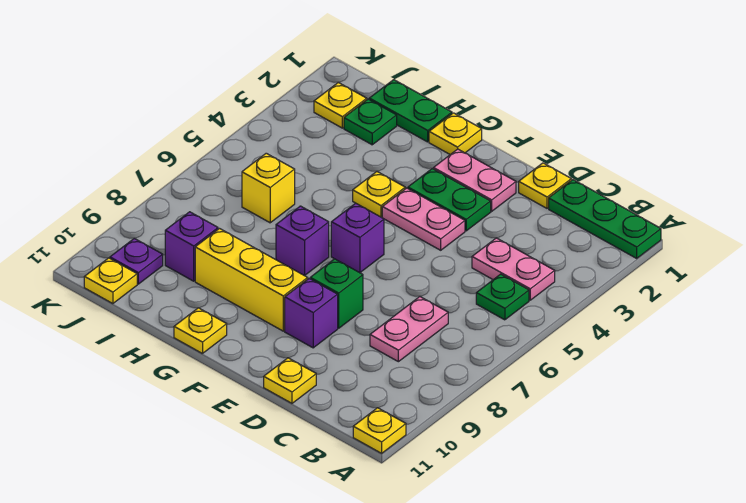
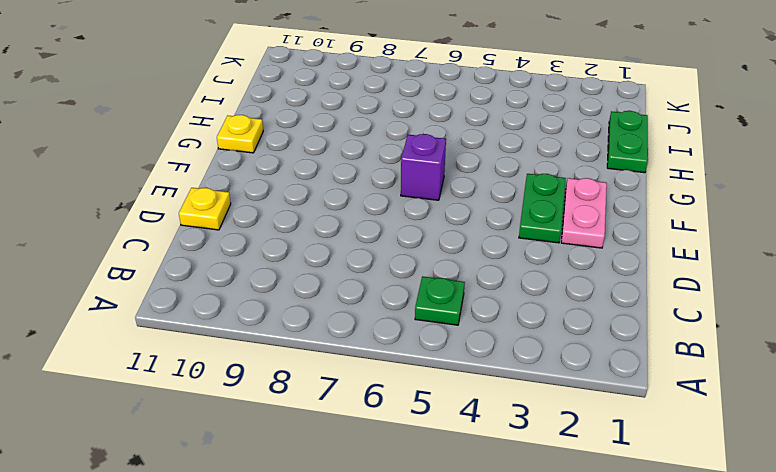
none -> green plate A1:C1 level 1
none -> yellow plate A11 level 1
none -> pink plate B4:C4 level 1

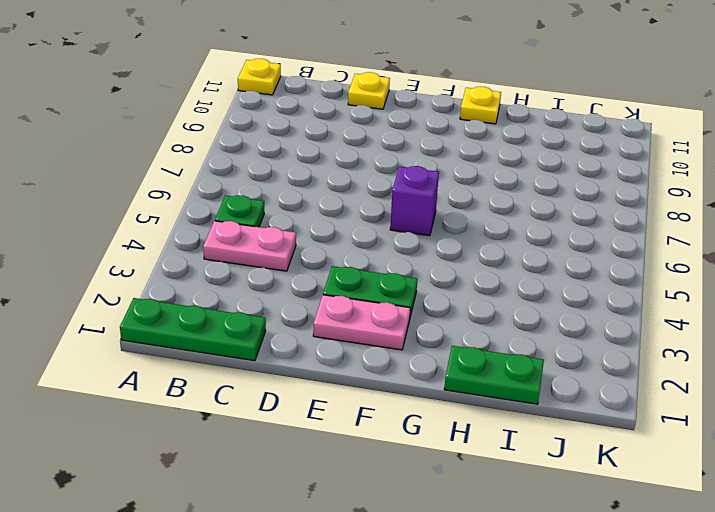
none -> pink plate C7:C8 level 1
none -> yellow plate D1 level 1
none -> pink plate E4:F4 level 1

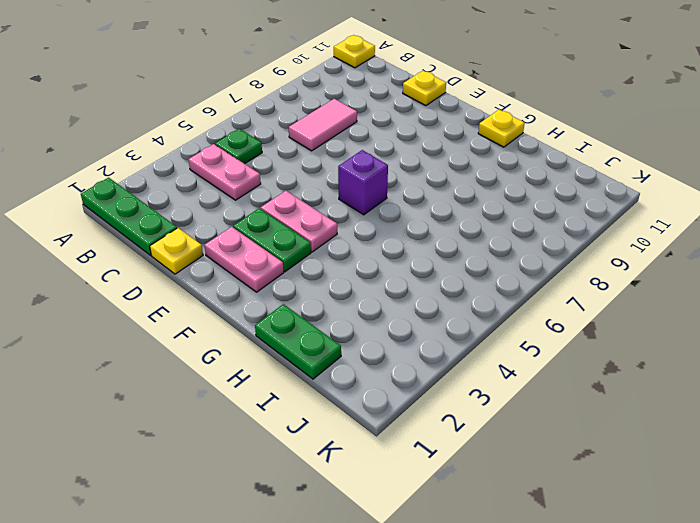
pink tile C7:C8 level 1 -> pink plate C7:C8 level 1
none -> green brick E8 level 1
none -> purple brick E9 level 1
none -> yellow brick F9:H9 level 1

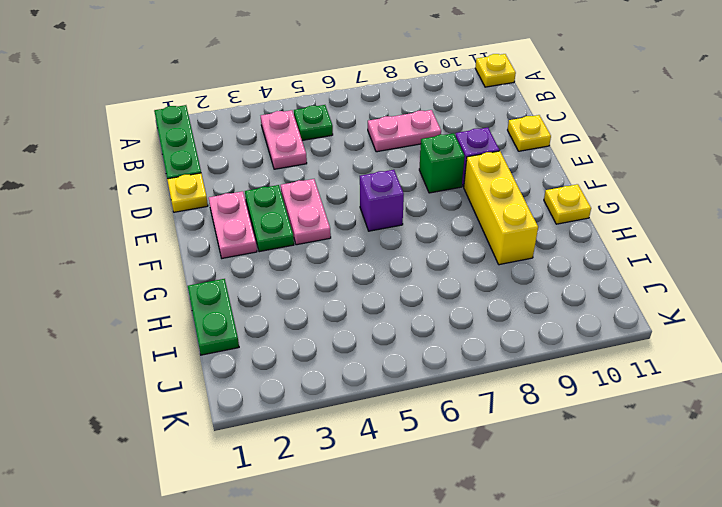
none -> yellow plate G1 level 1
none -> yellow plate G4 level 1
none -> purple brick G7 level 1

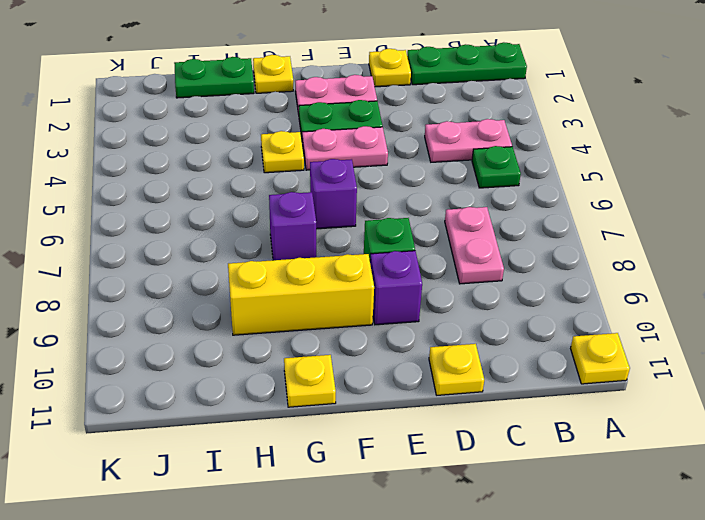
none -> green plate I2 level 1
none -> yellow brick I6 level 1
none -> purple brick I9 level 1

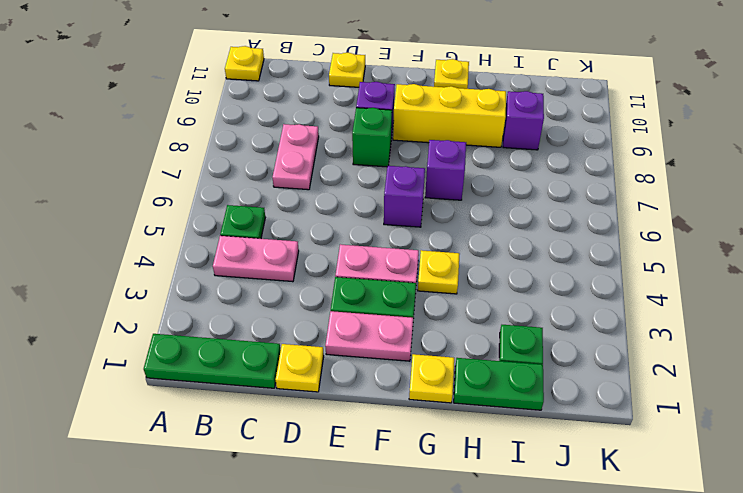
none -> yellow brick I6 level 1
none -> yellow plate J2 level 1
none -> purple plate J10 level 1

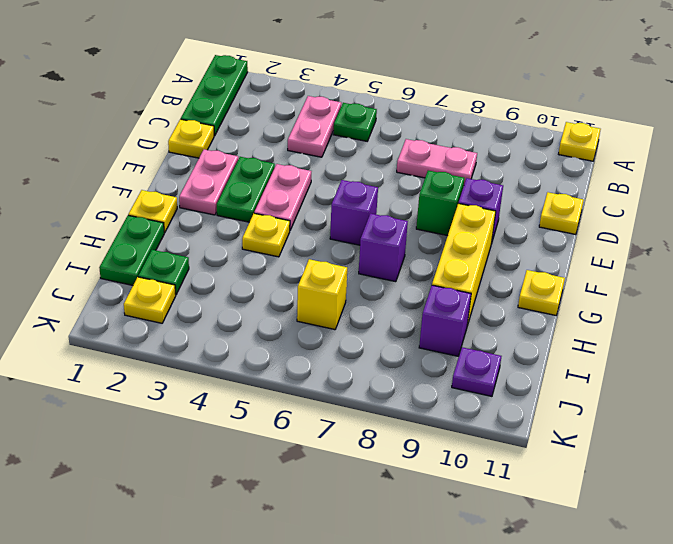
none -> yellow plate J11 level 1

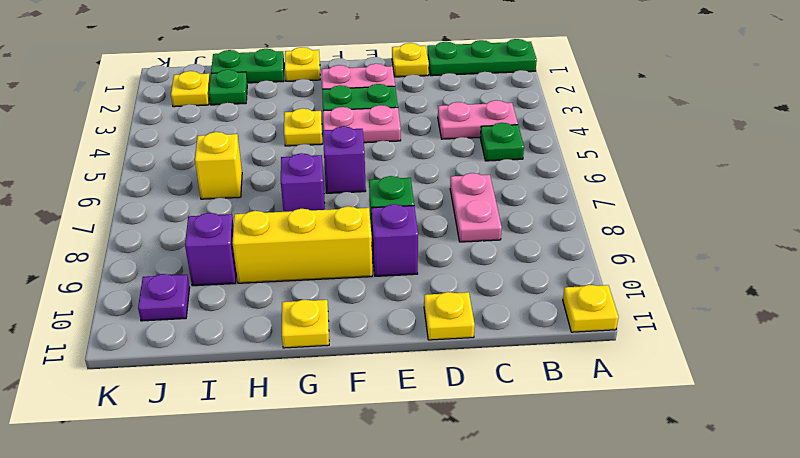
none -> yellow plate J11 level 1

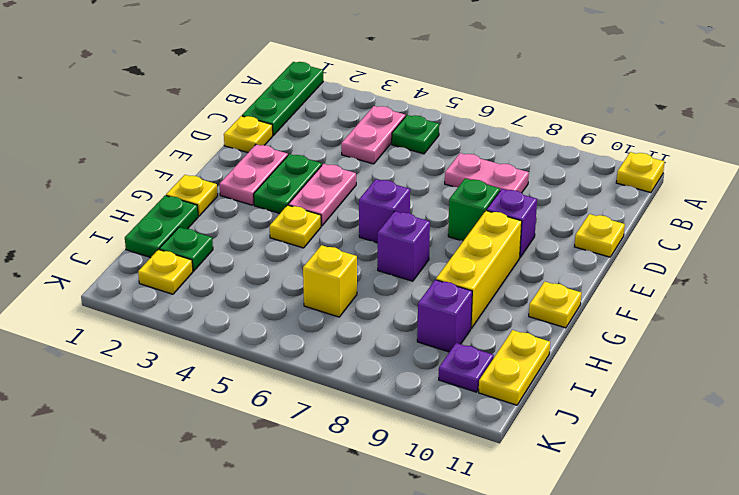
yellow plate I11:J11 level 1 -> yellow plate J11 level 1

